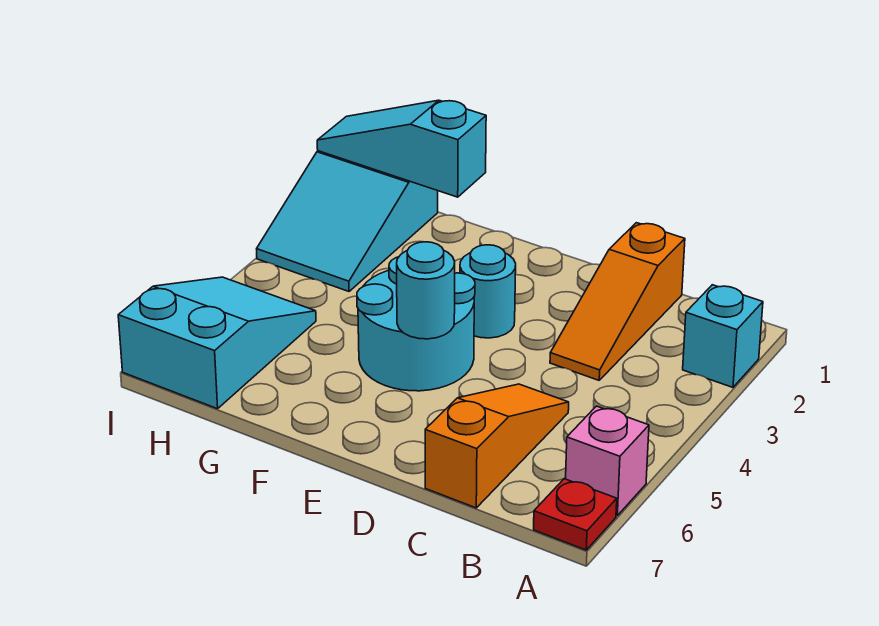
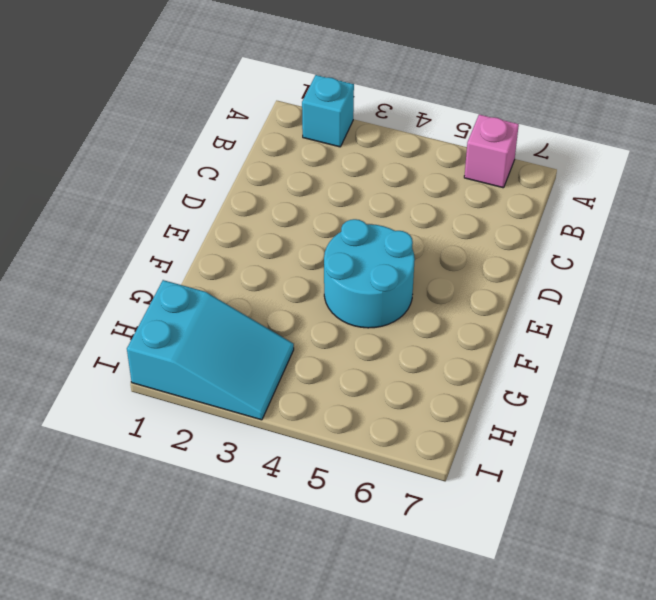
none -> red plate A7 level 1
none -> orange slope C1:C3 level 1 top 1

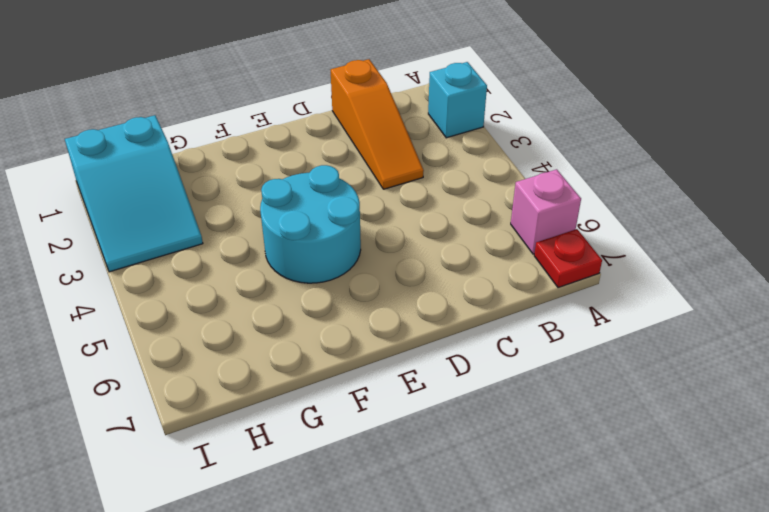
none -> orange slope C5:C7 level 1 top 7
none -> cyan round brick E3 level 1

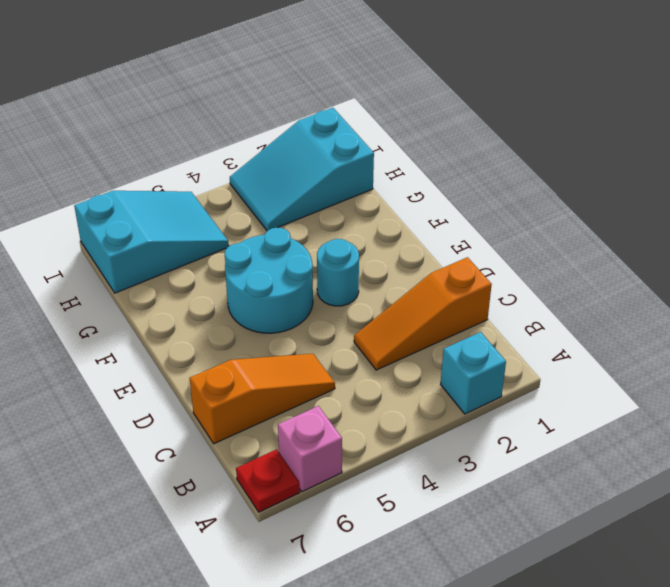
none -> cyan round brick E5 level 2
none -> cyan slope G1:I1 level 2 top G

